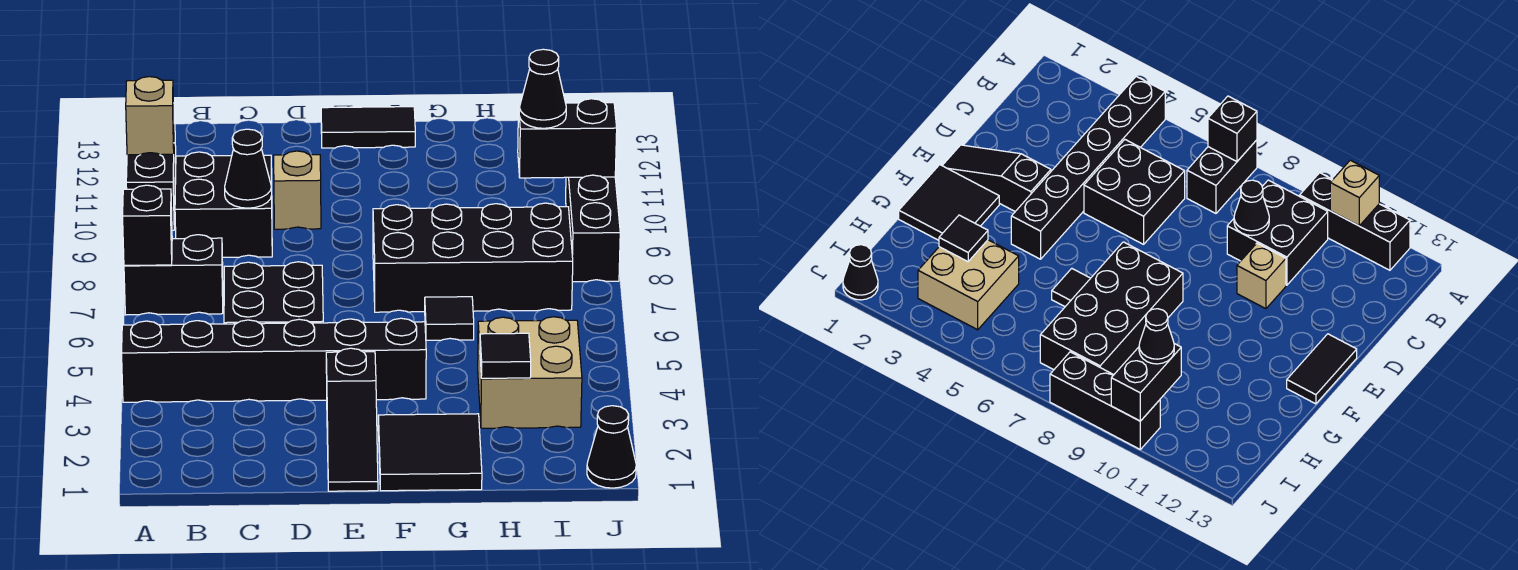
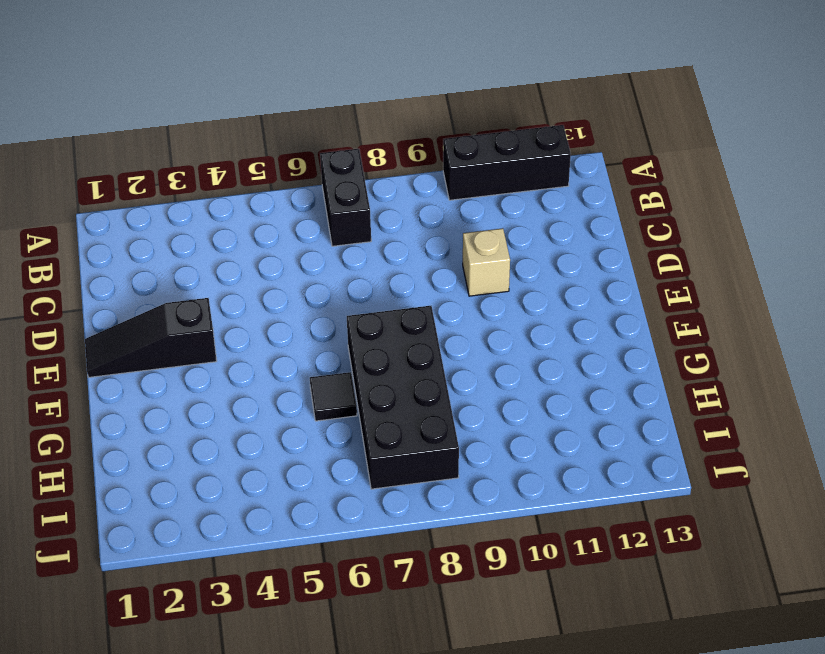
none -> black brick A4:F4 level 1
none -> black brick B9:C10 level 1
none -> black brick C5:D6 level 1

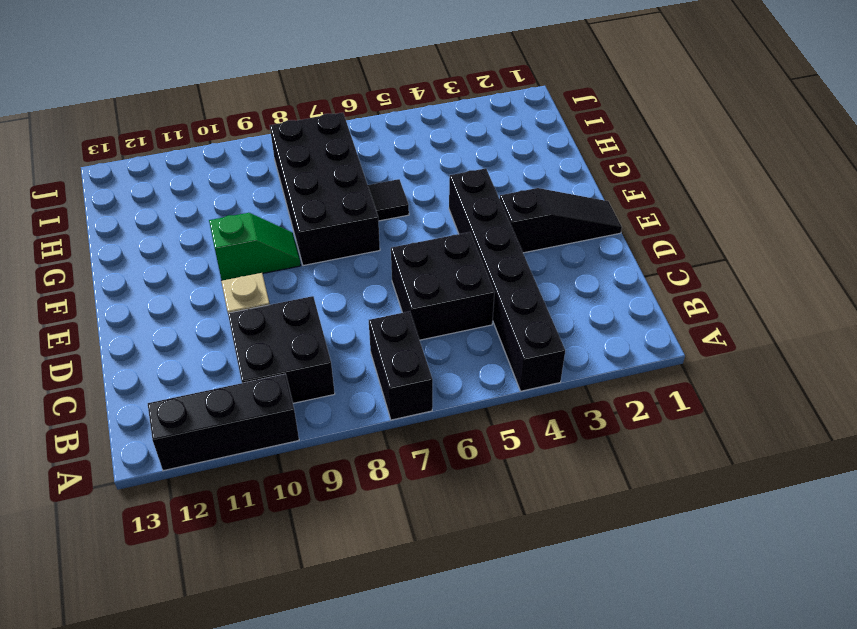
green slope F9:F10 level 1 top 10 -> none
none -> black tile E13:F13 level 1
none -> black tile F1:G2 level 1
none -> tan brick H3:I4 level 1

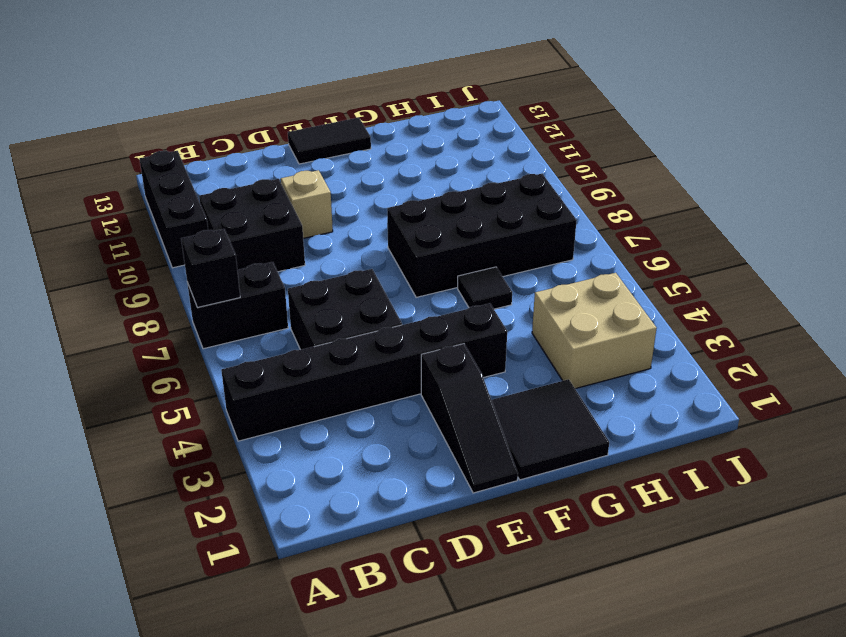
none -> black cone J1 level 1
none -> black brick J8:J10 level 1
none -> tan brick A11 level 2

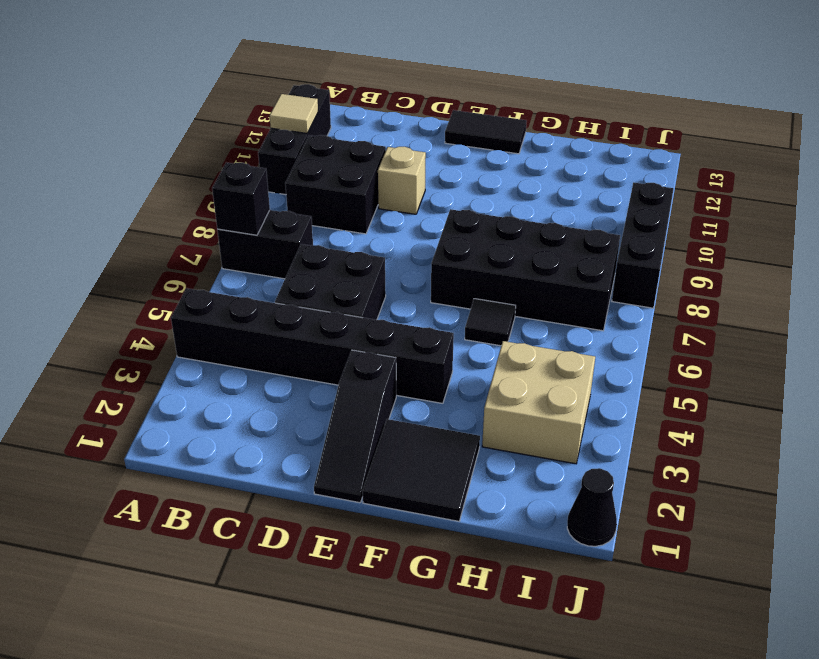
tan tile A11 level 2 -> tan brick A11 level 2
none -> black cone C9 level 2
none -> black tile H3 level 2
none -> black brick I10:J10 level 2

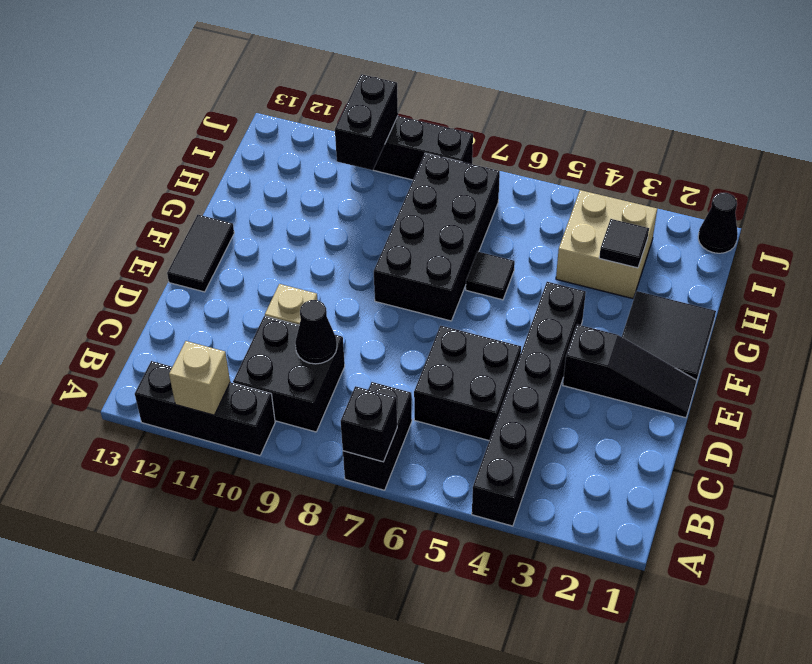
none -> black cone I10 level 3

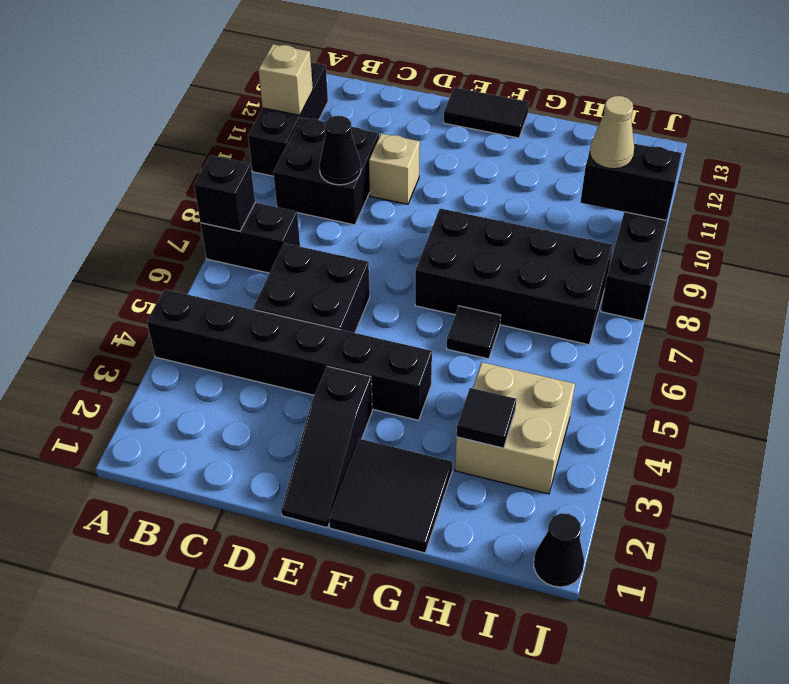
tan cone I10 level 3 -> black cone I10 level 3

